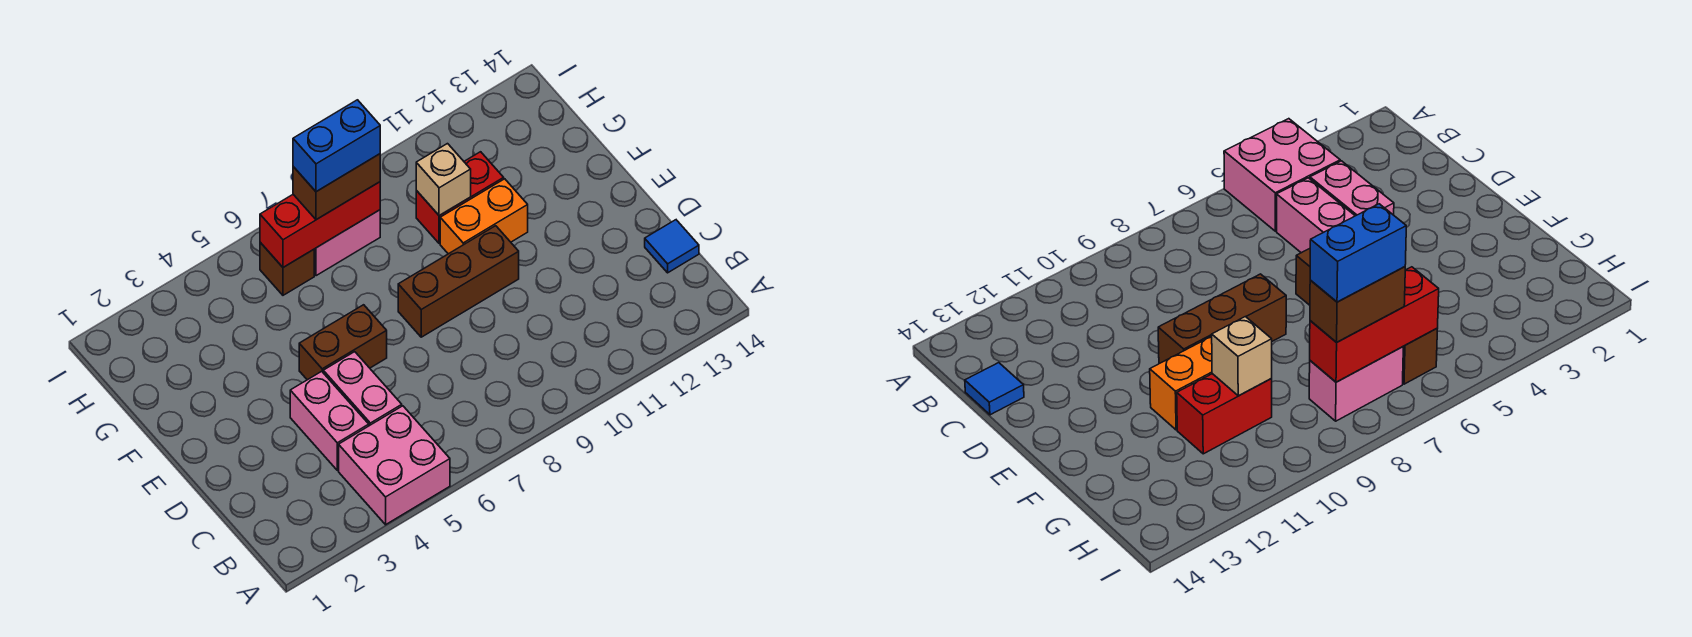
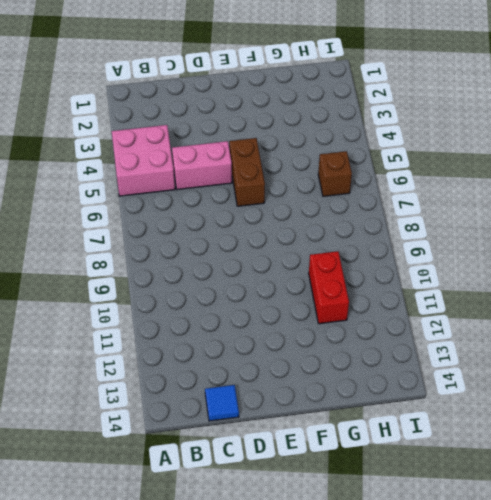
none -> pink brick C4:D4 level 1
none -> brown brick E8:E10 level 1
none -> orange brick F10:F11 level 1

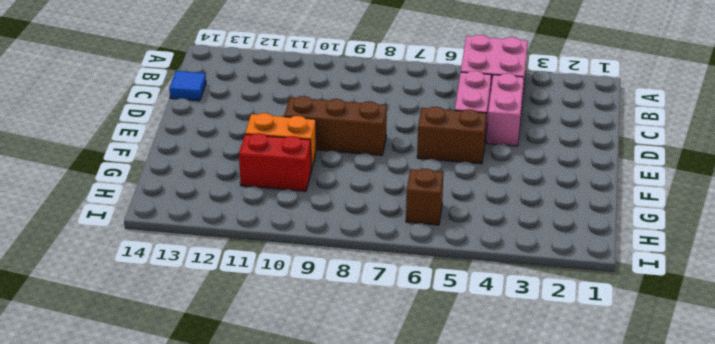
none -> pink brick H7:H8 level 1
none -> tan brick G10 level 2
none -> red brick H6:H8 level 2

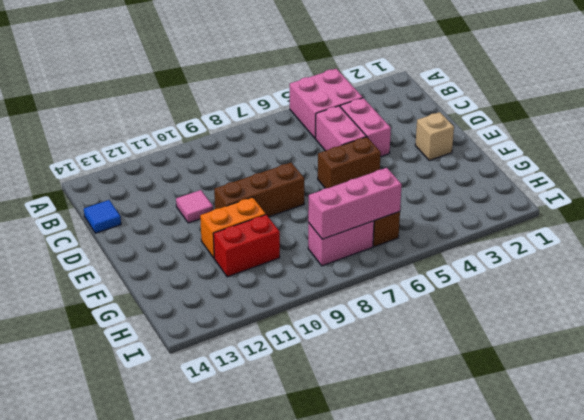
pink tile D11 level 1 -> none
tan brick E2 level 1 -> tan brick G10 level 2
pink brick H6:H8 level 2 -> red brick H6:H8 level 2
none -> brown brick H7:H8 level 3
none -> blue brick H7:H8 level 4

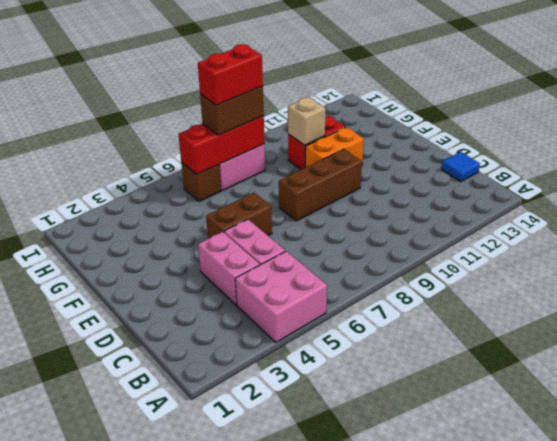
red brick H7:H8 level 4 -> blue brick H7:H8 level 4

